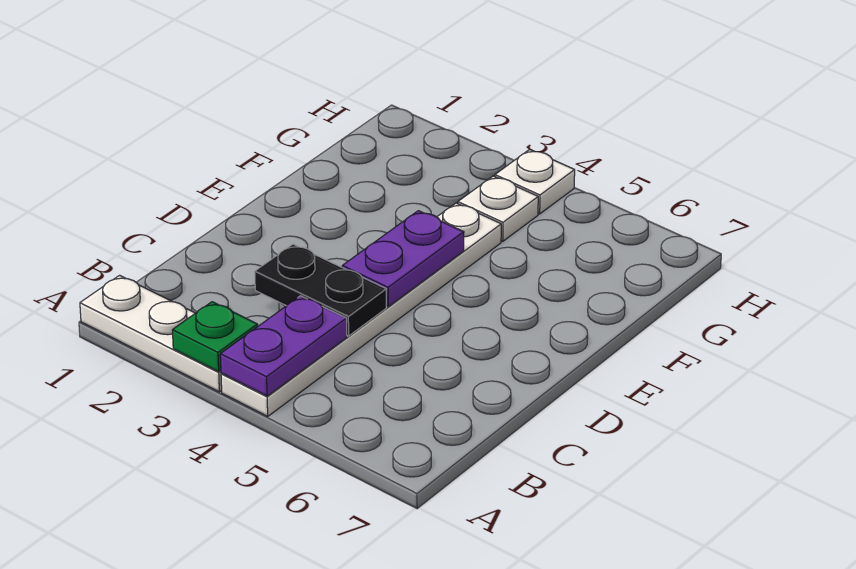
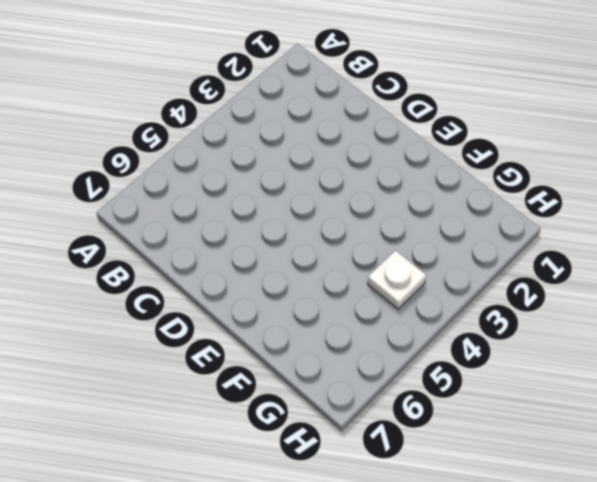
none -> white plate A1:A3 level 1
none -> white plate A4:F4 level 1

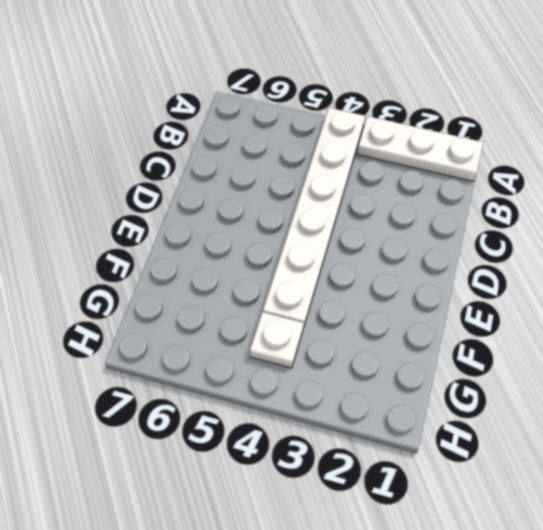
none -> white plate H4 level 1
none -> green plate A3 level 2

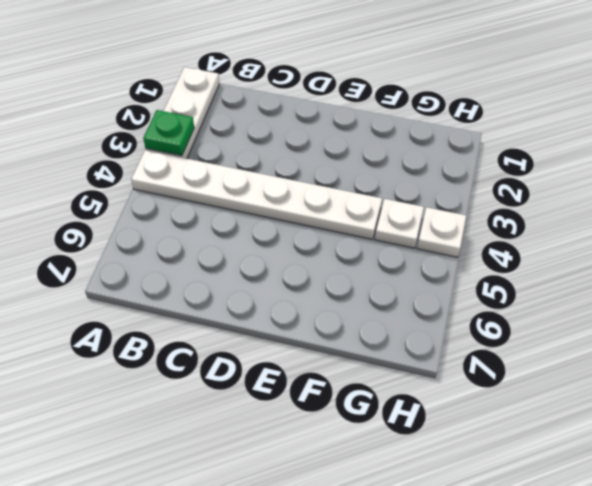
none -> purple plate A4:B4 level 2
none -> black plate C3:C4 level 2

